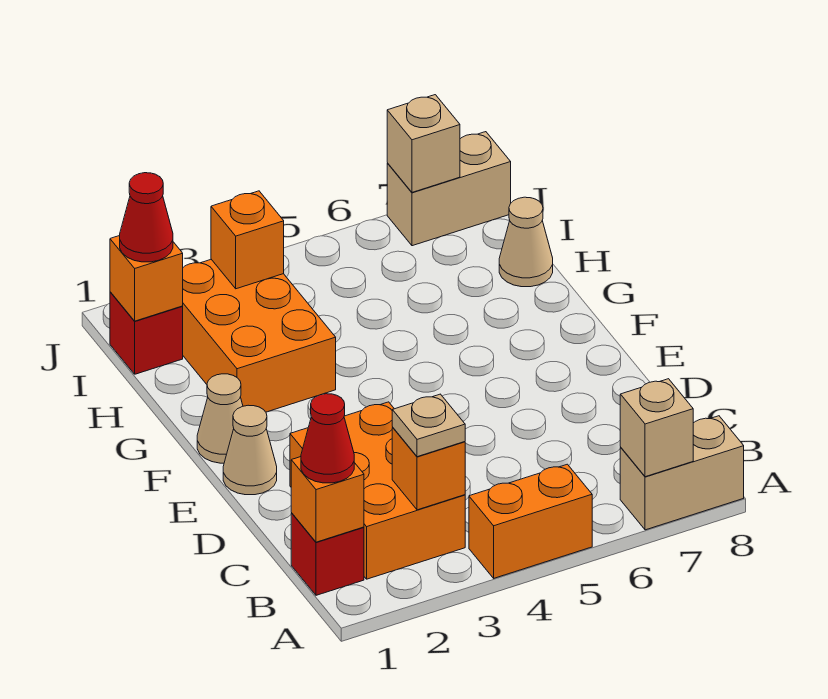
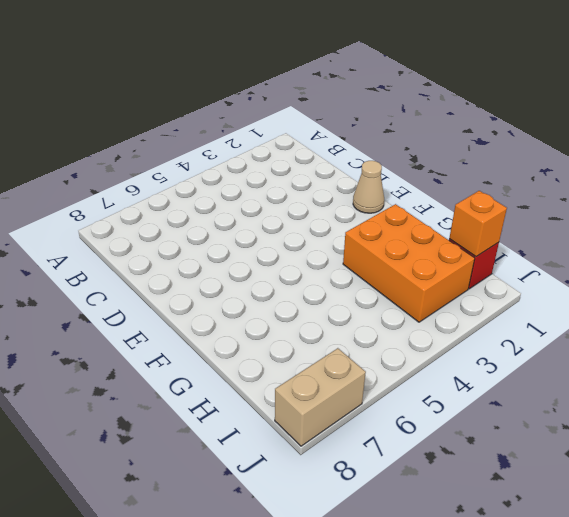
none -> orange brick A4:A5 level 1
none -> tan brick A7:A8 level 1
none -> red brick B1 level 1

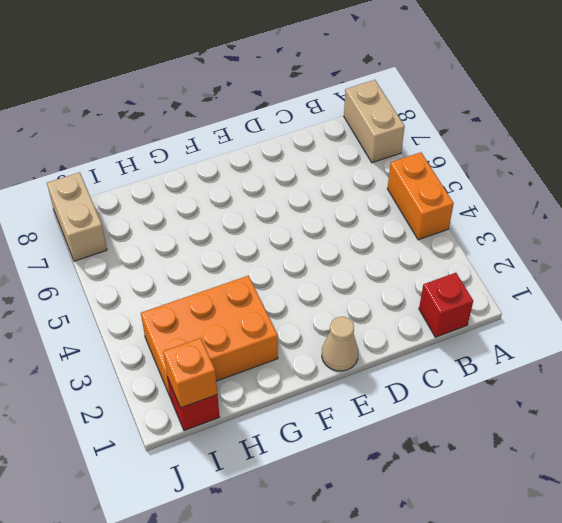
none -> orange brick B2:D3 level 1
none -> tan cone F1 level 1
none -> tan cone H8 level 1

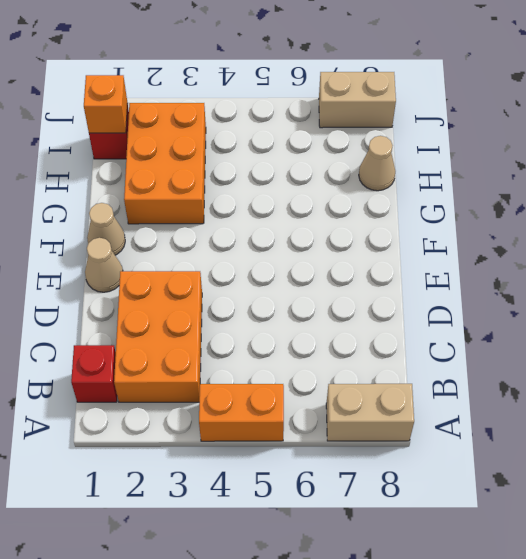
none -> tan brick A7 level 2
none -> orange brick B1 level 2
none -> orange brick B3 level 2

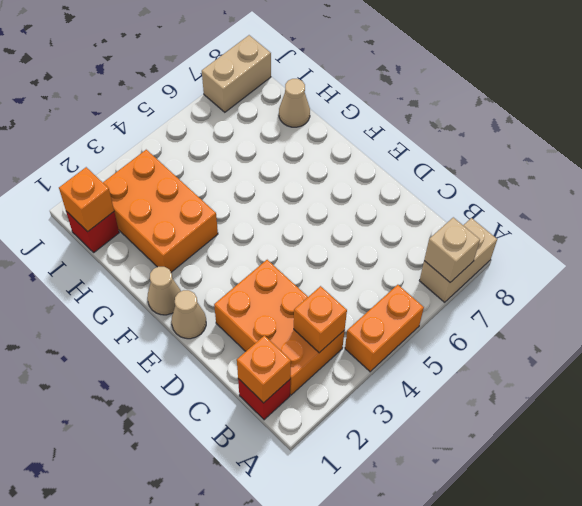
none -> orange brick I3 level 2
none -> tan brick J7 level 2
none -> red cone B1 level 3

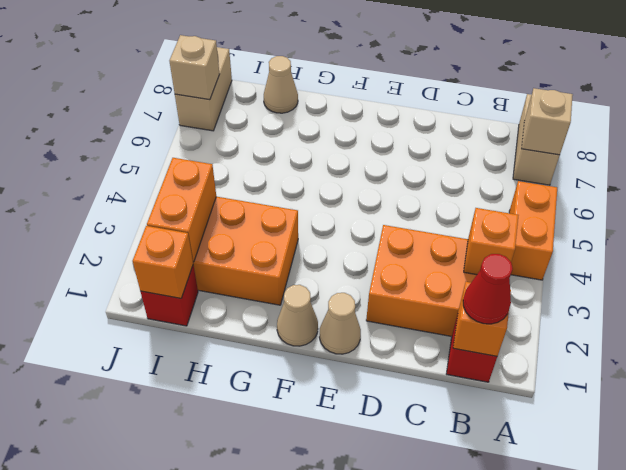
orange brick I2:I3 level 2 -> orange brick I3 level 2
none -> tan plate B3 level 3
none -> red cone I1 level 3

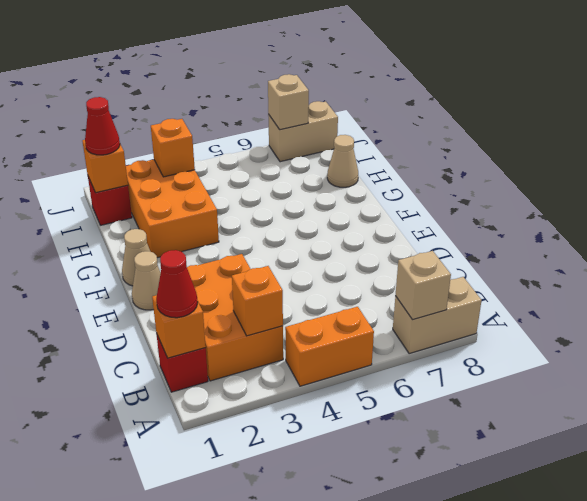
none -> tan plate B3 level 3

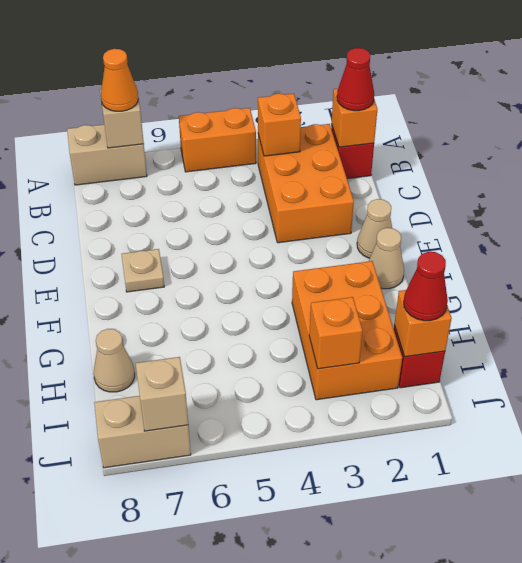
orange cone A7 level 3 -> none
tan plate E7 level 1 -> tan plate B3 level 3

